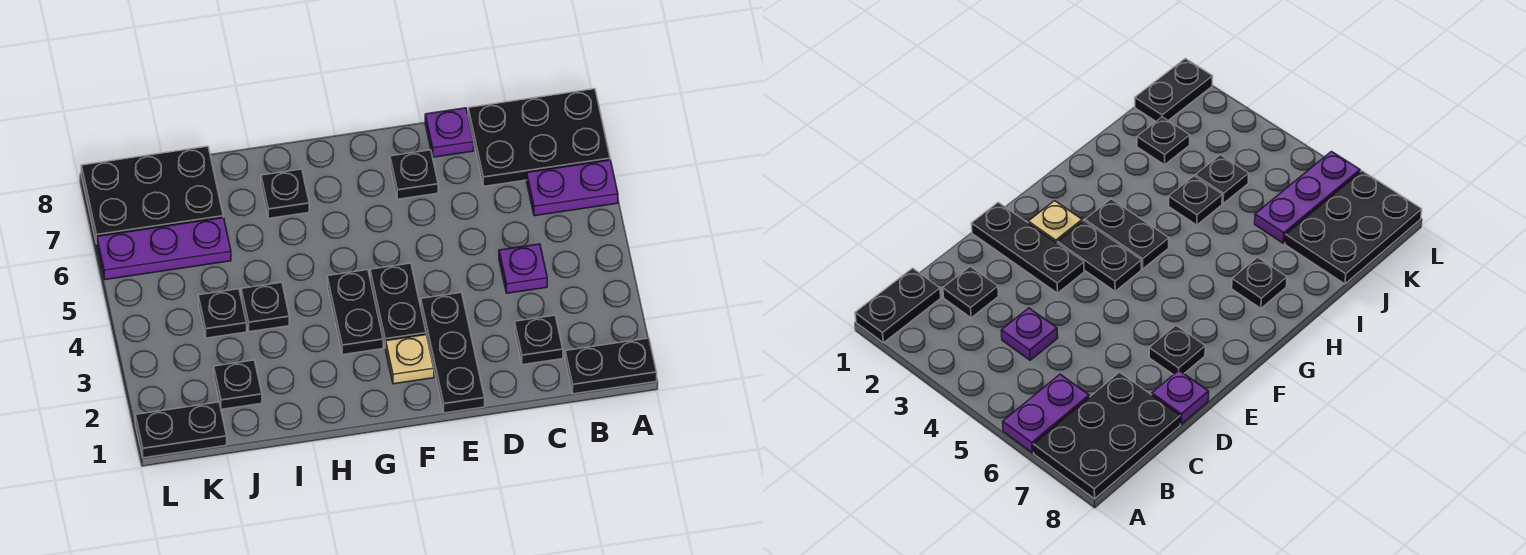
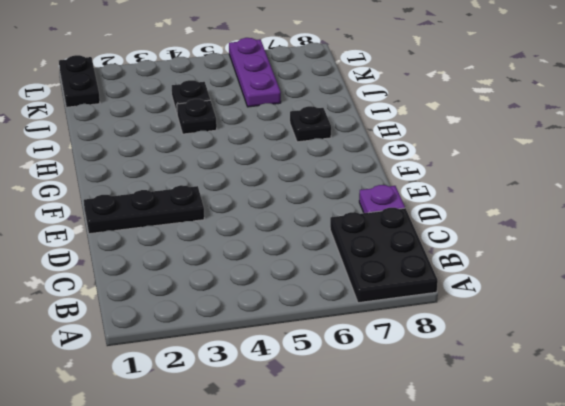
none -> black plate A1:B1 level 1
none -> purple plate A6:B6 level 1
none -> black plate C2 level 1

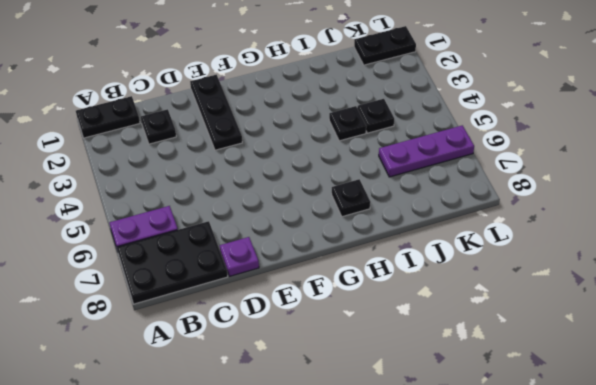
none -> purple plate C4 level 1
none -> black plate E7 level 1
none -> tan plate F2 level 1

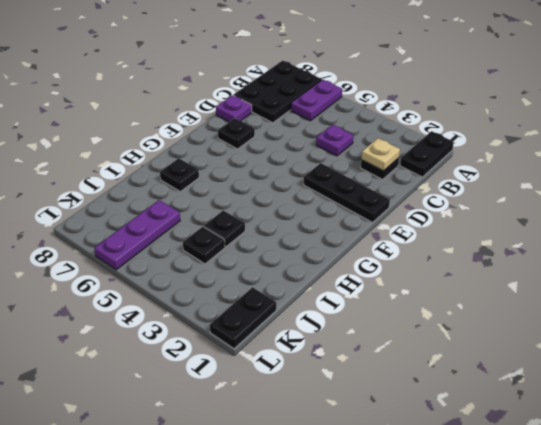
tan plate C2 level 2 -> tan plate F2 level 1
none -> black plate F3:F4 level 1
none -> black plate G3:G4 level 1
none -> black plate J2 level 1

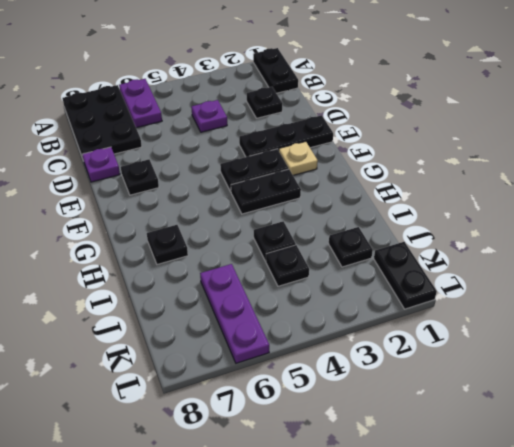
none -> black plate J7:L8 level 1

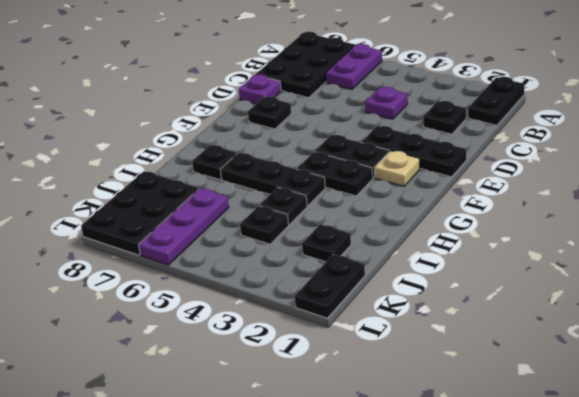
black plate H4:H6 level 1 -> none

